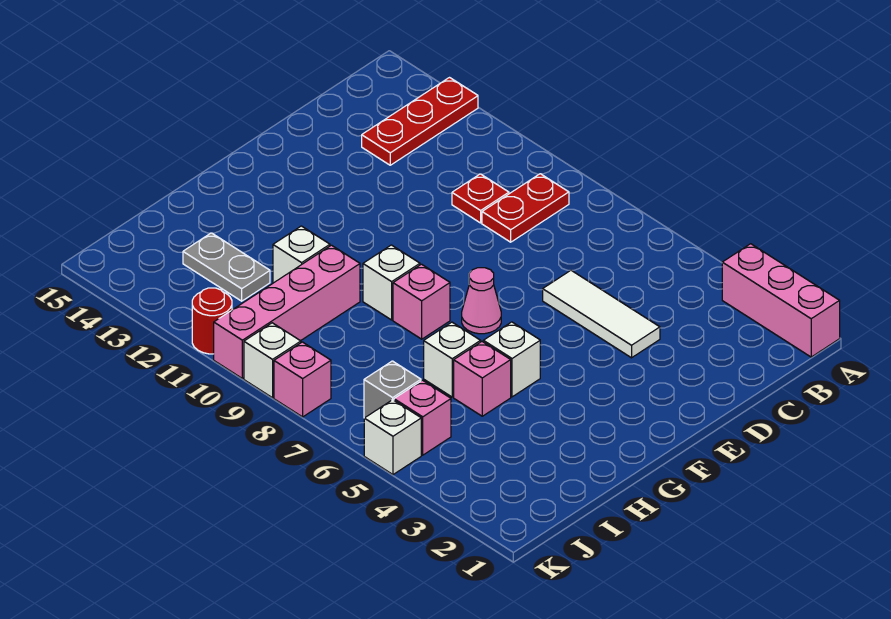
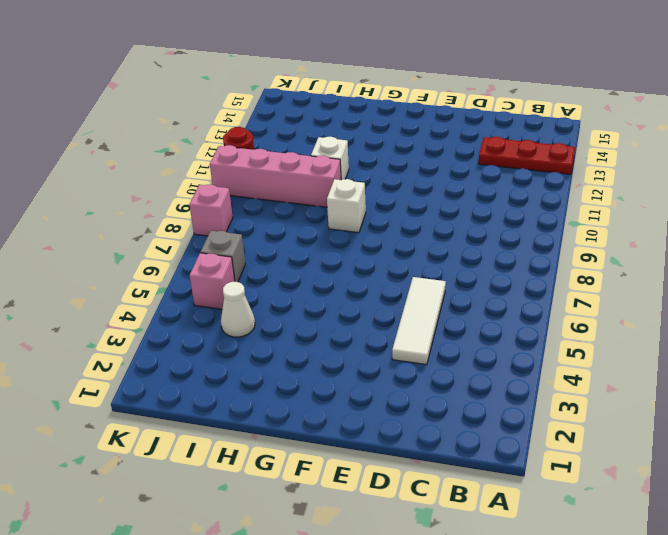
white cone I4 level 1 -> none
none -> pink brick A1:A3 level 1
none -> red plate B9:C9 level 1
none -> red plate C10 level 1

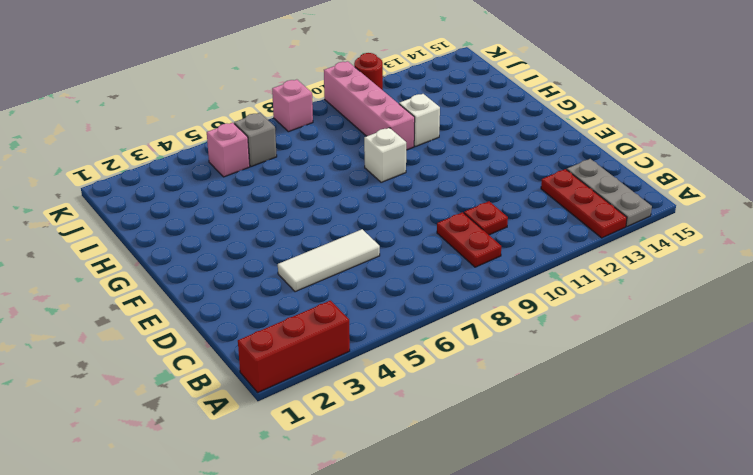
red brick A1:A3 level 1 -> pink brick A1:A3 level 1
grey plate A14:C14 level 1 -> none
none -> pink cone F7 level 1
none -> white brick G5 level 1
none -> pink brick G8 level 1

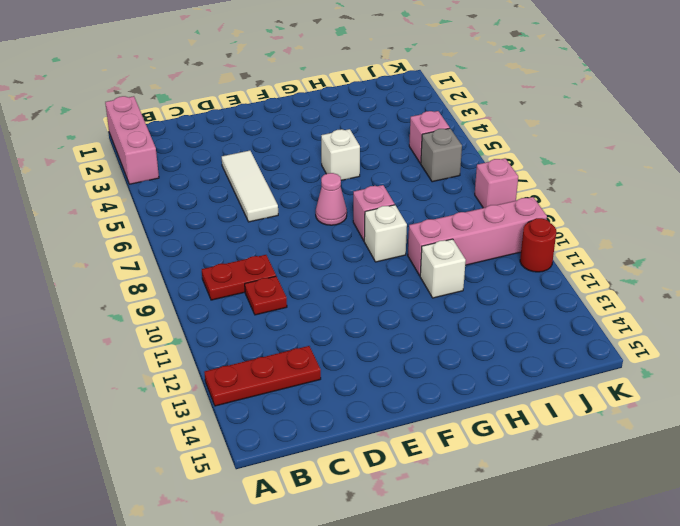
none -> pink brick H5 level 1
none -> white brick H6 level 1
none -> grey plate I12:I13 level 1

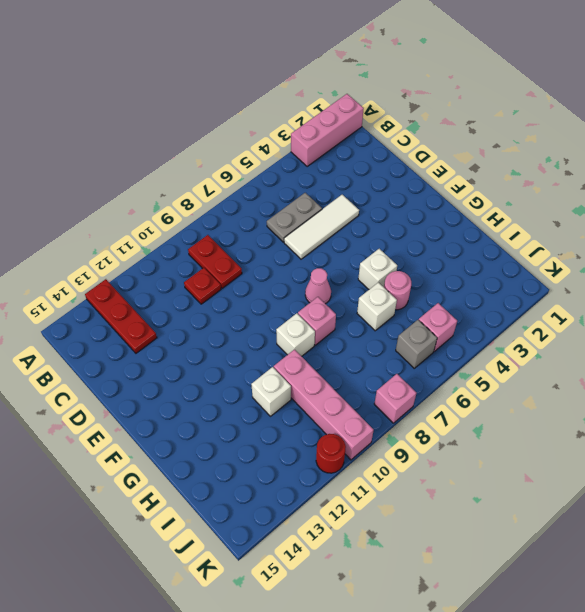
grey plate C5:C6 level 1 -> grey plate I12:I13 level 1
pink round brick H5 level 1 -> pink brick H5 level 1
none -> white brick K5 level 1
none -> white brick K9 level 1

